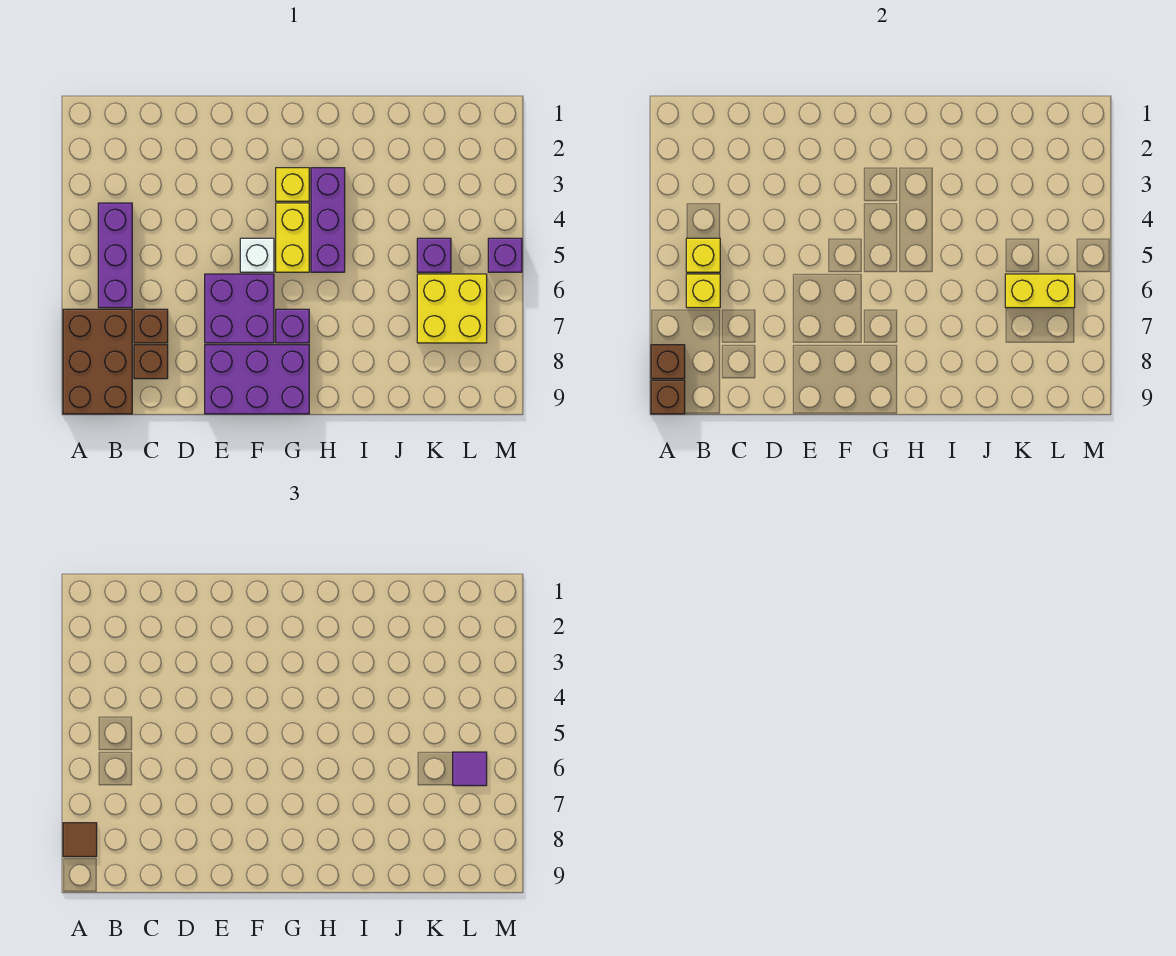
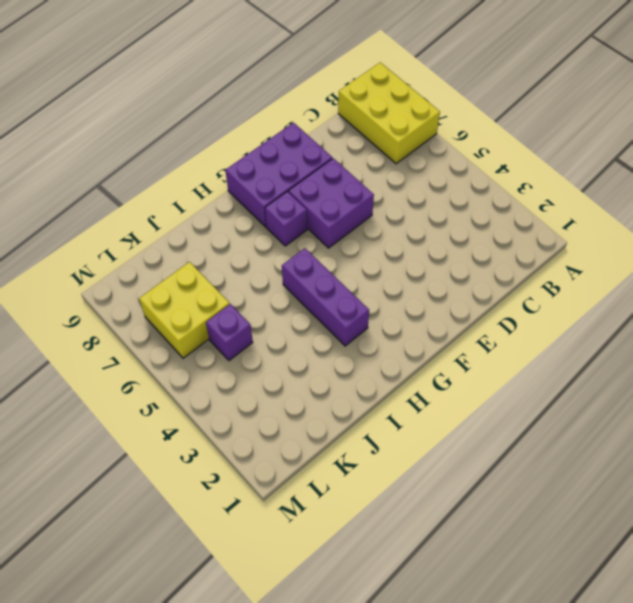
yellow brick A7:B9 level 1 -> brown brick A7:B9 level 1
none -> purple brick B4:B6 level 1
none -> brown brick C7 level 1
none -> brown brick C8 level 1

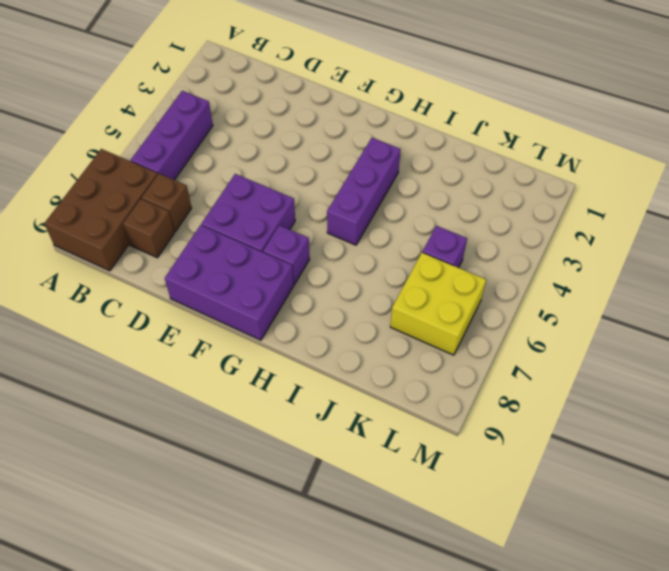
none -> white brick F5 level 1
none -> yellow brick G3 level 1
none -> yellow brick G4:G5 level 1

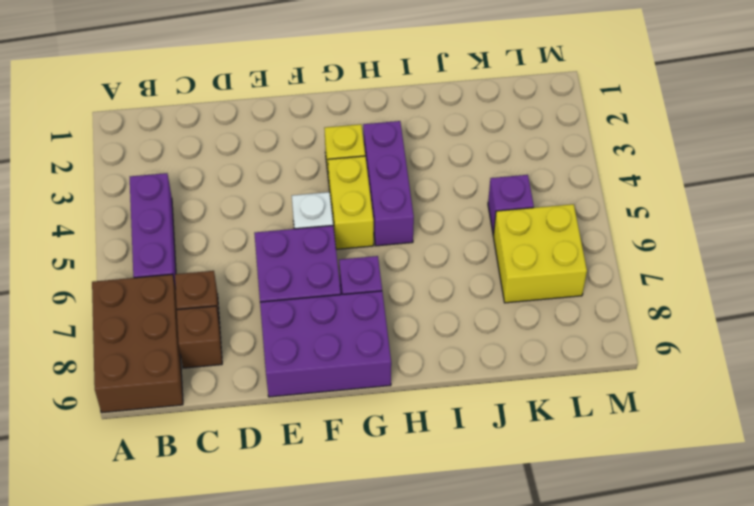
none -> purple brick M5 level 1
none -> brown brick A8 level 2
none -> brown brick A9 level 2

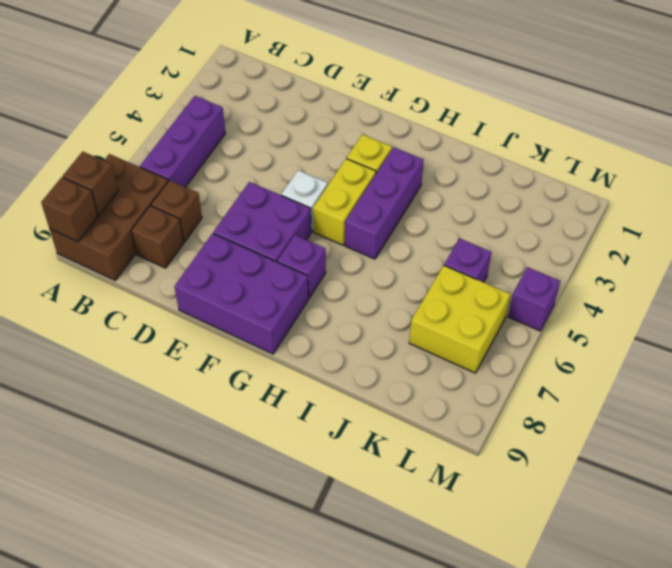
none -> yellow brick B5 level 2
none -> yellow brick B6 level 2
none -> yellow brick K6:L6 level 2

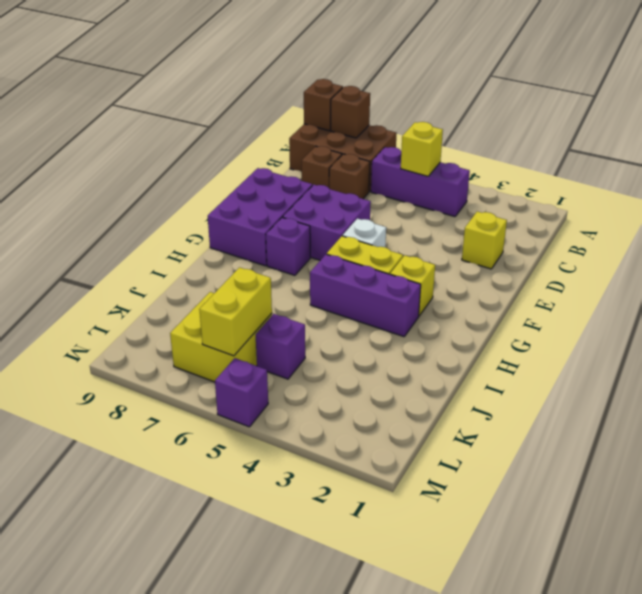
yellow brick D2 level 1 -> yellow brick B6 level 2
none -> brown tile A8 level 3
none -> purple tile L6 level 3

